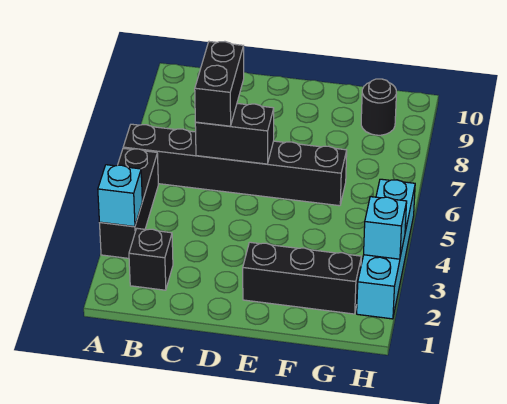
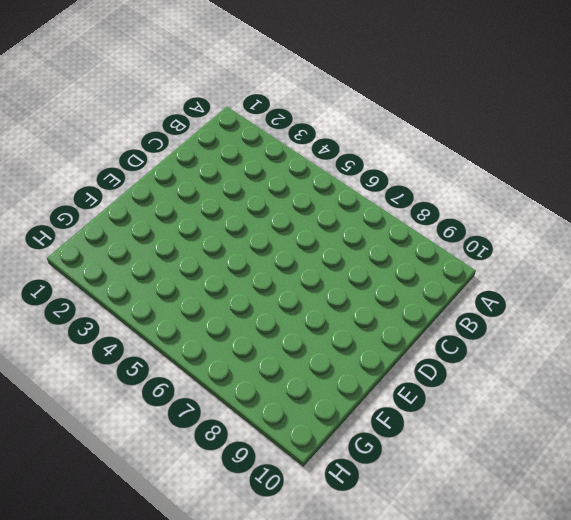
none -> black brick A3:A5 level 1
none -> black brick A6:F6 level 1

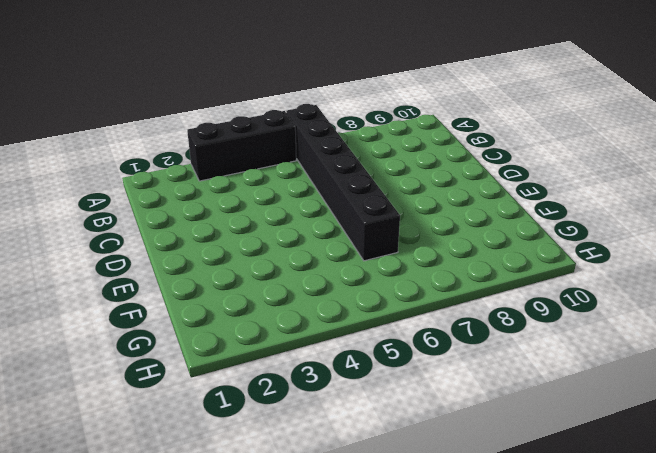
none -> black brick B2 level 1
none -> black brick E2:G2 level 1

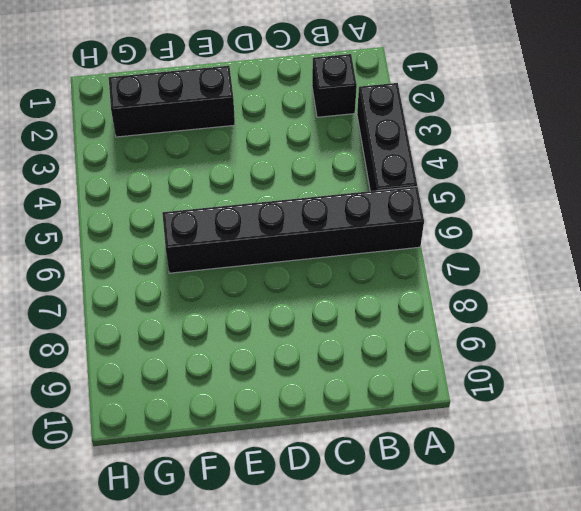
none -> black round brick G9 level 1
none -> cyan brick H2:H5 level 1

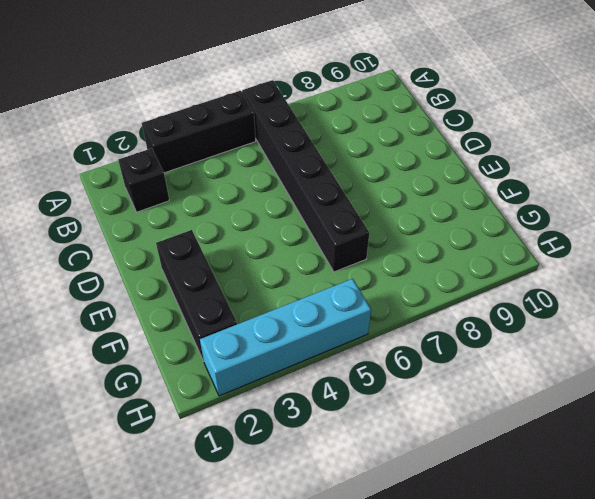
none -> black round brick G9 level 1
none -> cyan brick A3 level 2

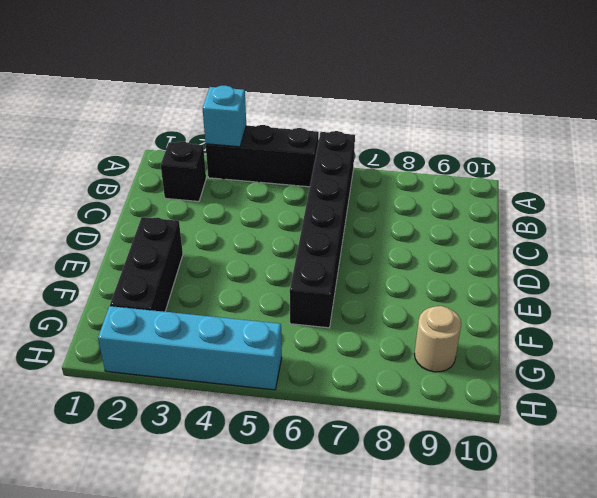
tan round brick G9 level 1 -> black round brick G9 level 1
none -> black brick C6:D6 level 2
none -> cyan brick H3 level 2

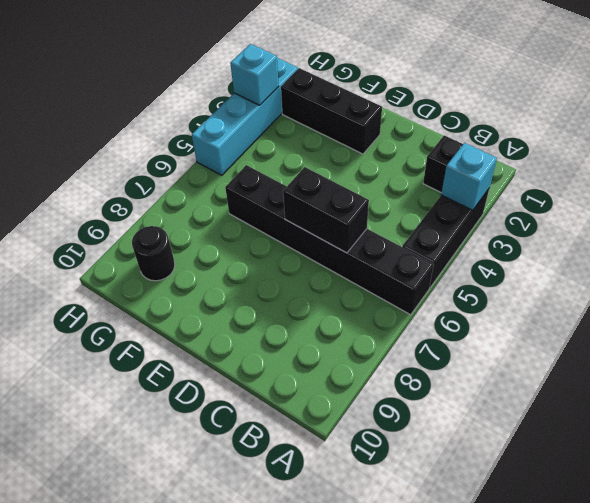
none -> black brick C6:C7 level 3

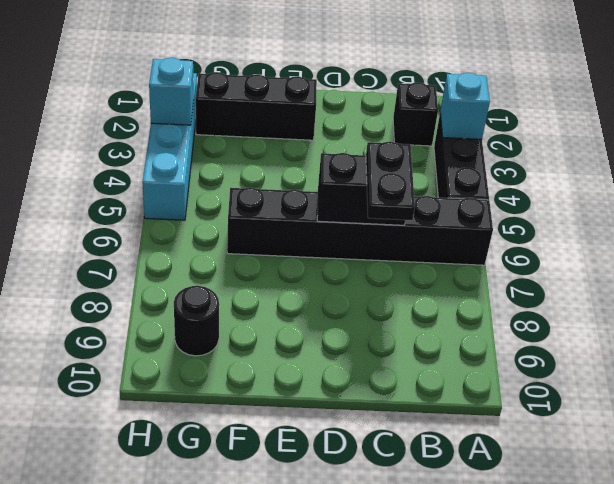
black plate C6:C7 level 3 -> black brick C6:C7 level 3

